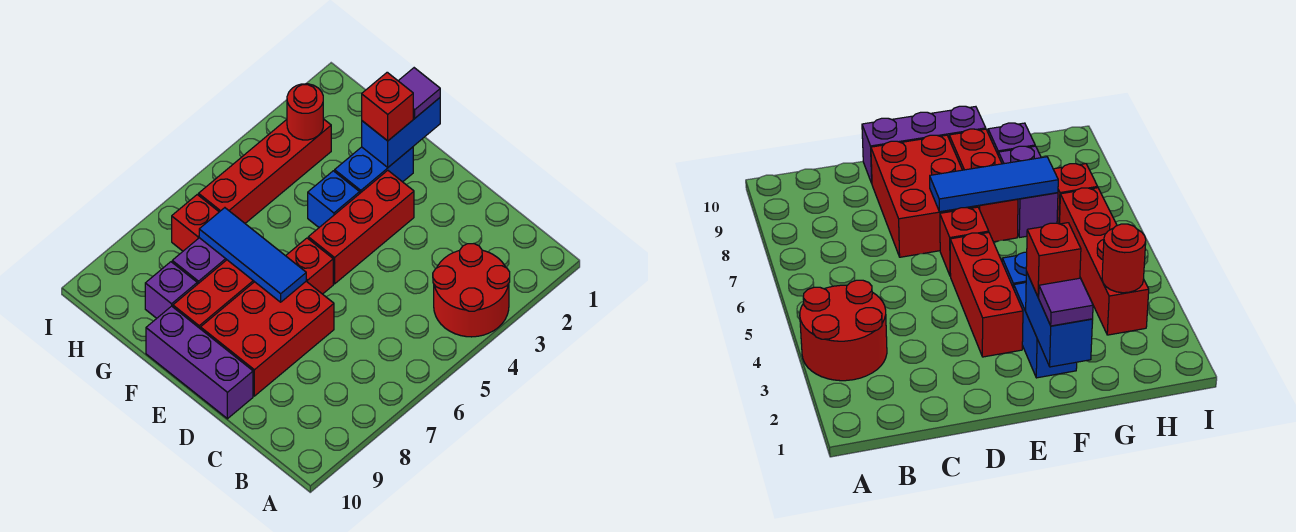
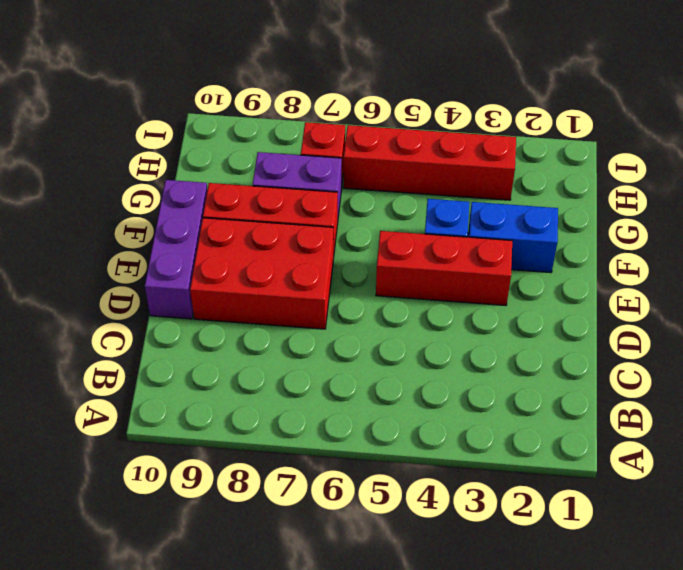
none -> red round brick A3:B4 level 1
none -> red brick E6 level 1
none -> purple brick G9 level 1

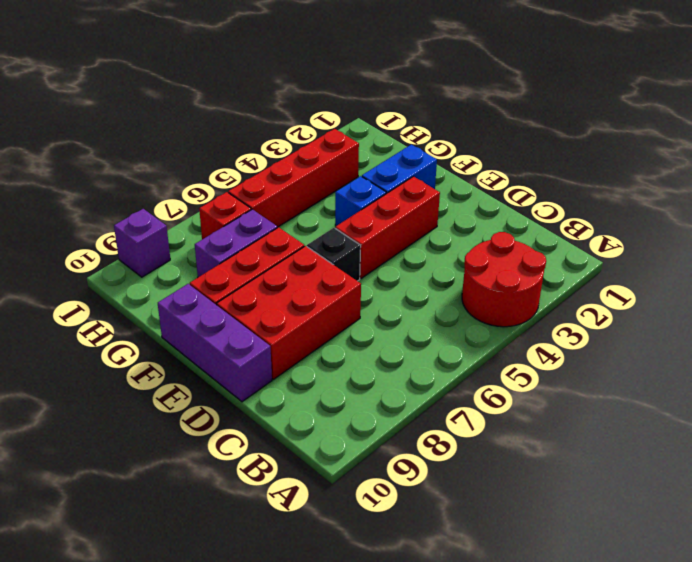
black brick E6 level 1 -> red brick E6 level 1
purple brick I9 level 1 -> purple brick G9 level 1
none -> blue tile E7:G7 level 2
none -> blue brick F1:F2 level 2
none -> red round brick H3 level 2

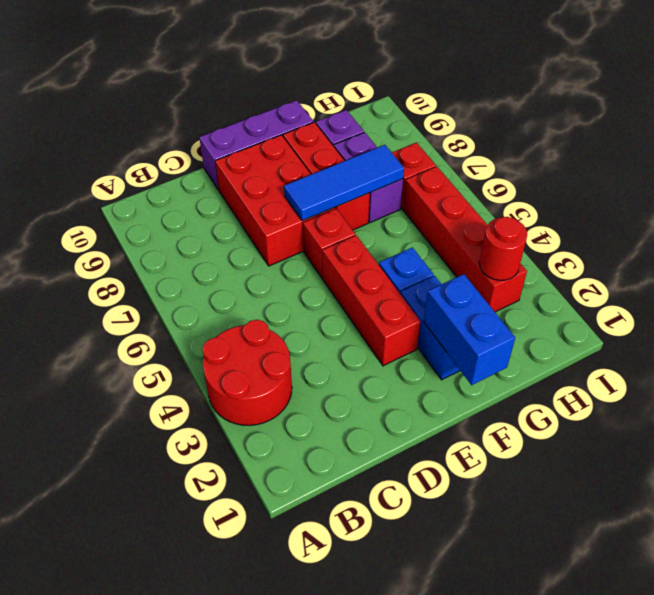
none -> purple tile F1 level 3
none -> red brick F2 level 3

